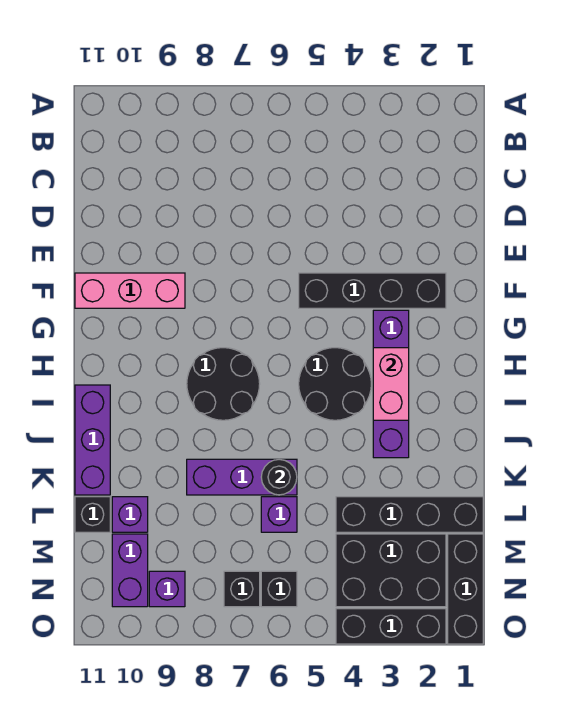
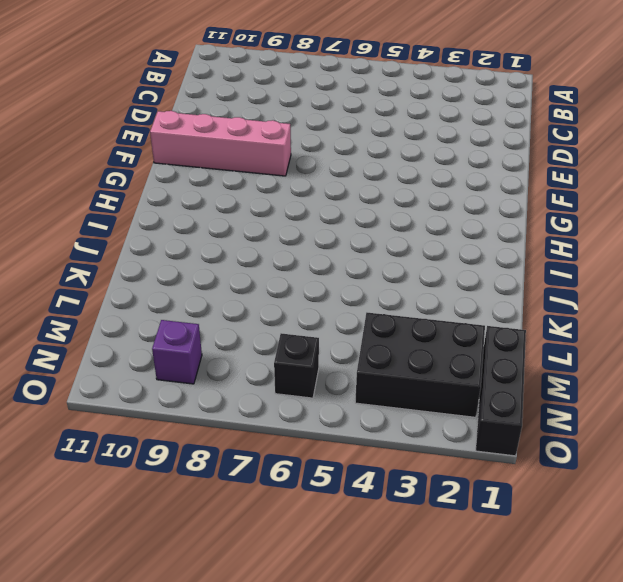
pink brick F8:F11 level 1 -> pink brick F9:F11 level 1
none -> black brick F2:F5 level 1
none -> purple brick G3:J3 level 1
none -> black round brick H4:I5 level 1

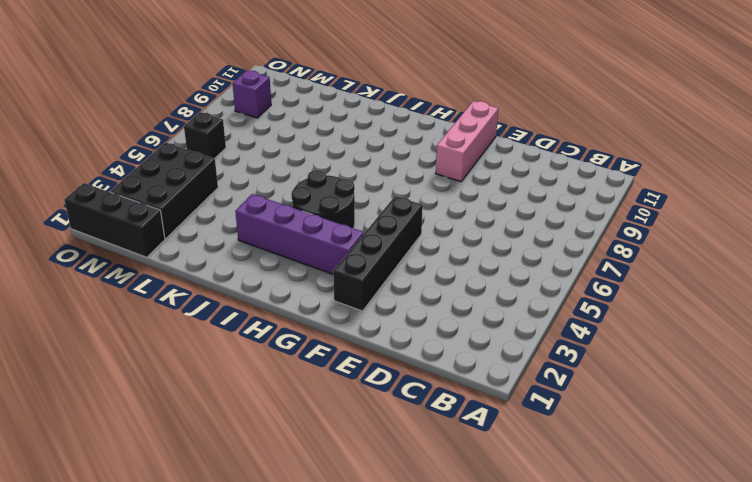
none -> black round brick H7:I8 level 1
none -> purple brick I11:K11 level 1
none -> purple brick K6:K8 level 1

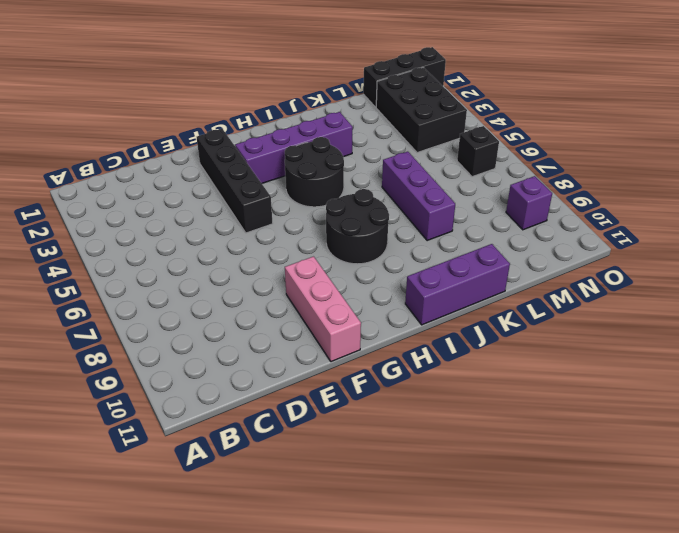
none -> black brick L1:L4 level 1
none -> purple brick L6 level 1
none -> purple brick L10 level 1

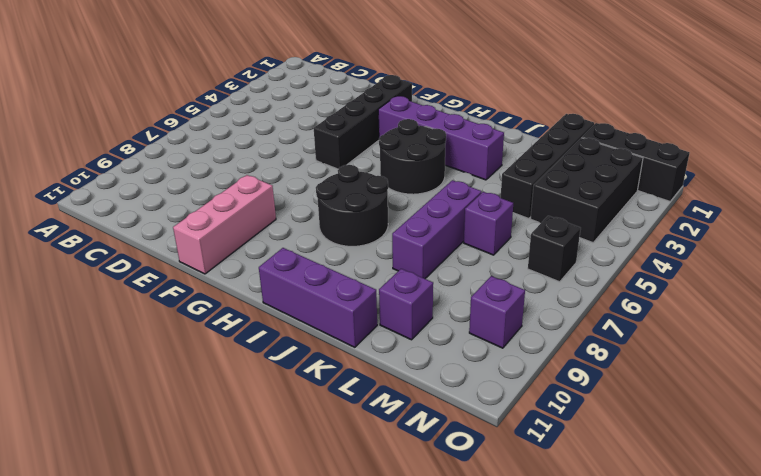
none -> black brick L11 level 1
none -> purple brick M10:N10 level 1
none -> black brick N7 level 1

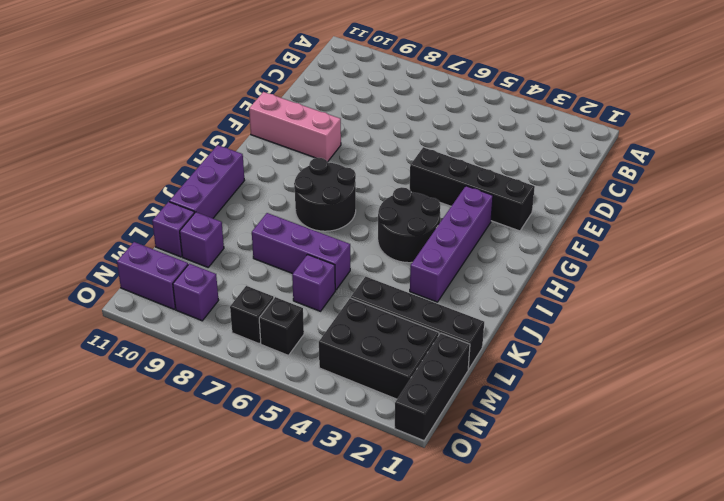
purple brick L11 level 1 -> black brick L11 level 1
purple brick N10:N11 level 1 -> purple brick M10:N10 level 1
none -> black brick O2:O4 level 1
none -> pink brick H3:I3 level 2
none -> black round brick K6 level 2

